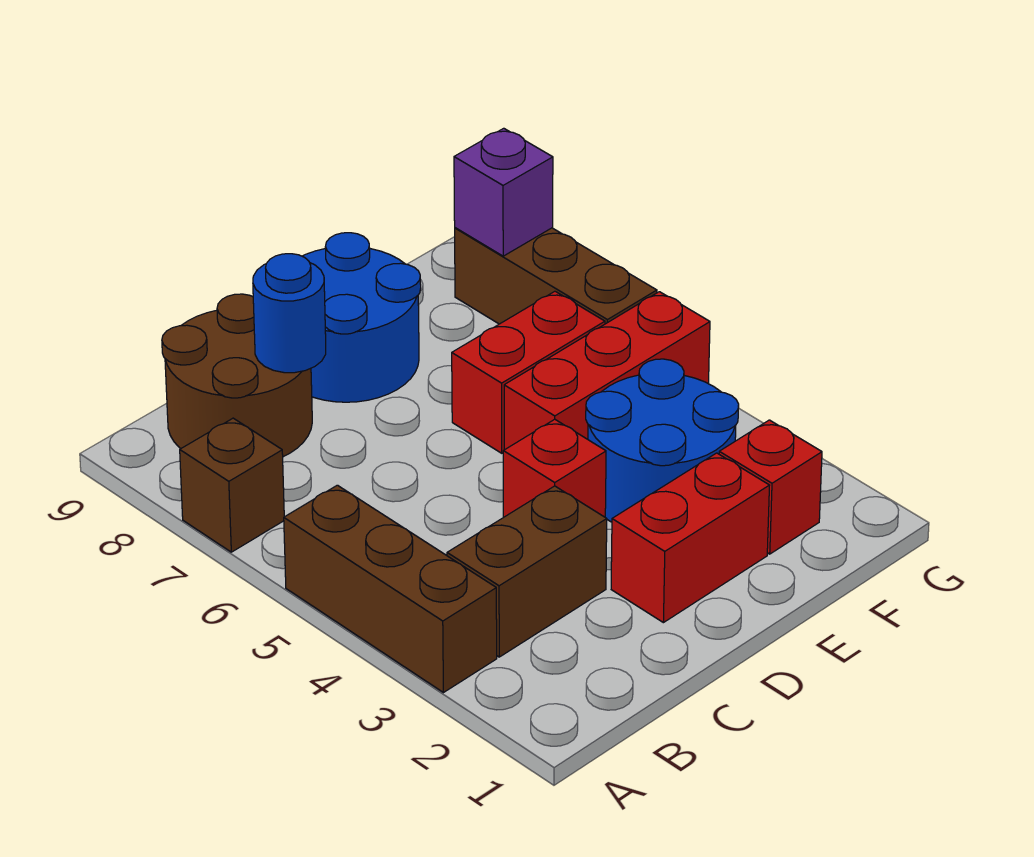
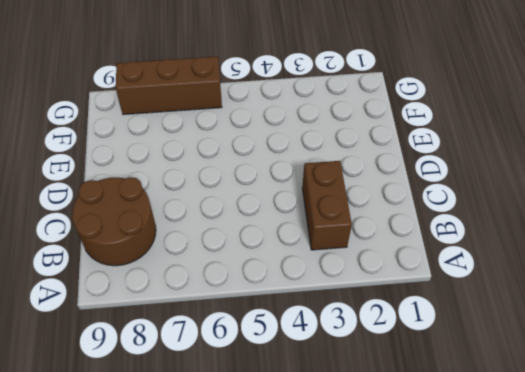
none -> brown brick A3:A5 level 1
none -> brown brick A7 level 1
none -> red brick D2:E2 level 1

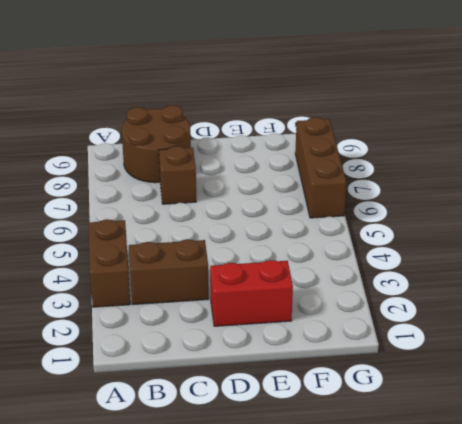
brown brick A3:A4 level 1 -> brown brick A3:A5 level 1
brown brick C7 level 1 -> brown brick A7 level 1
none -> red brick D4 level 1
none -> blue round brick D8:E9 level 1
none -> blue round brick E3:F4 level 1

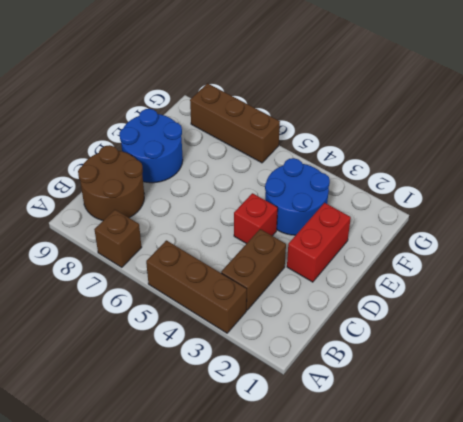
none -> red brick E5:G5 level 1
none -> red brick E6:F6 level 1
none -> red brick F2 level 1

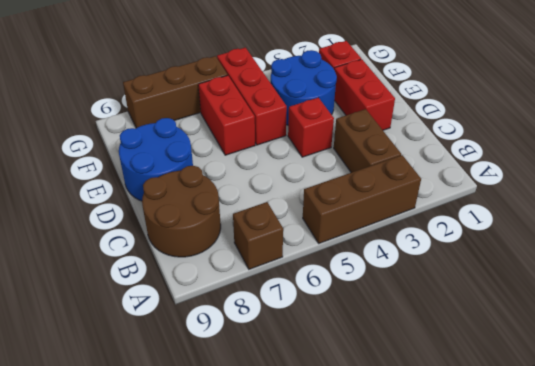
none -> blue round brick C8 level 2
none -> purple brick G8 level 2

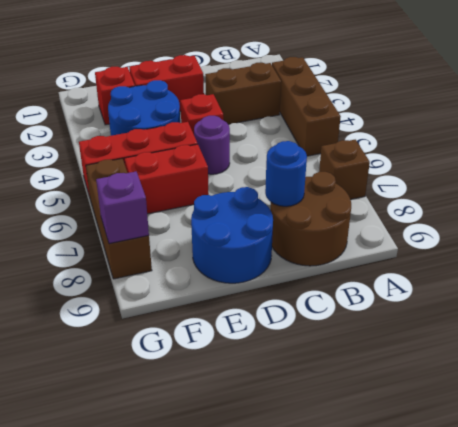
purple round brick D5 level 1 -> none

